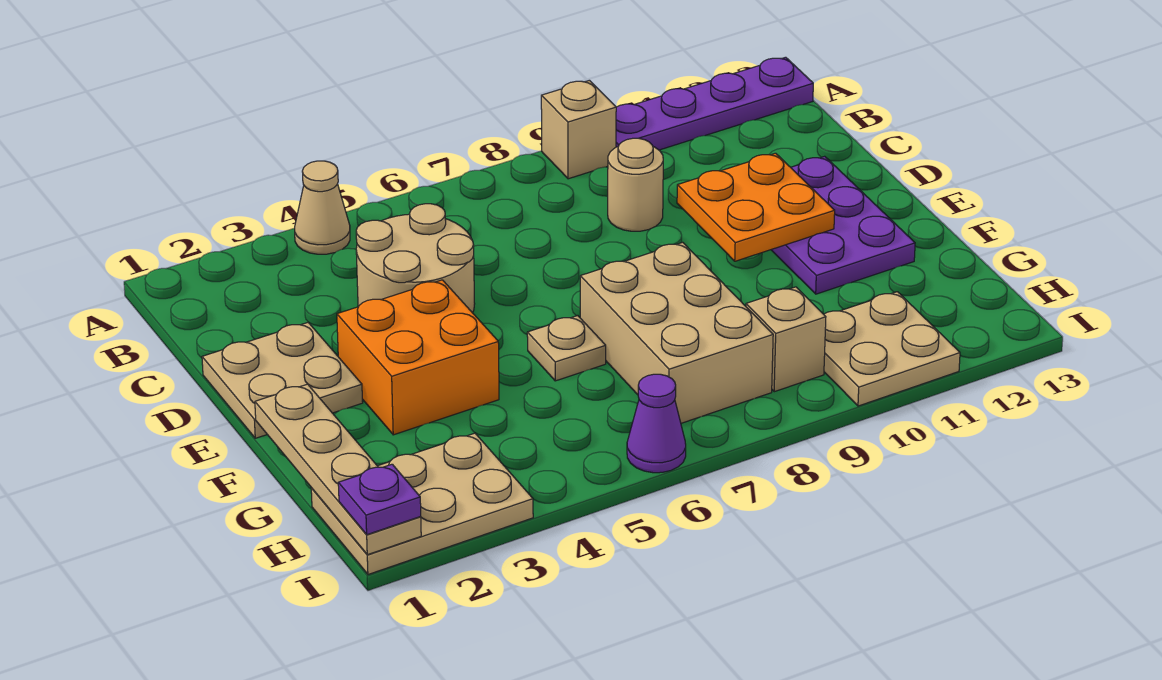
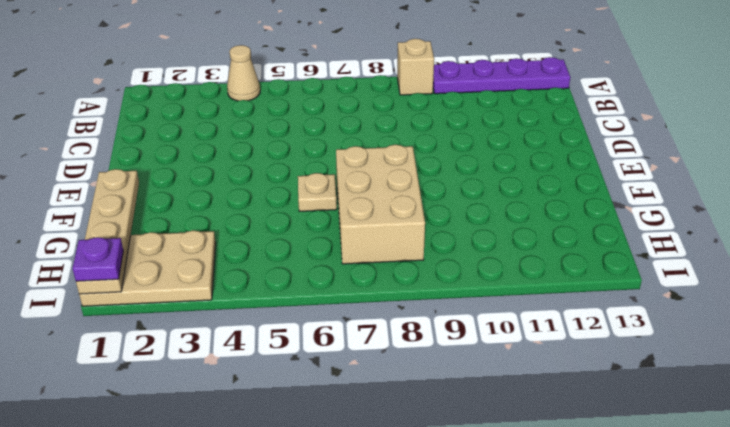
none -> tan round brick C4:D5 level 1
none -> tan round brick C9 level 1
none -> tan plate D1:E2 level 1

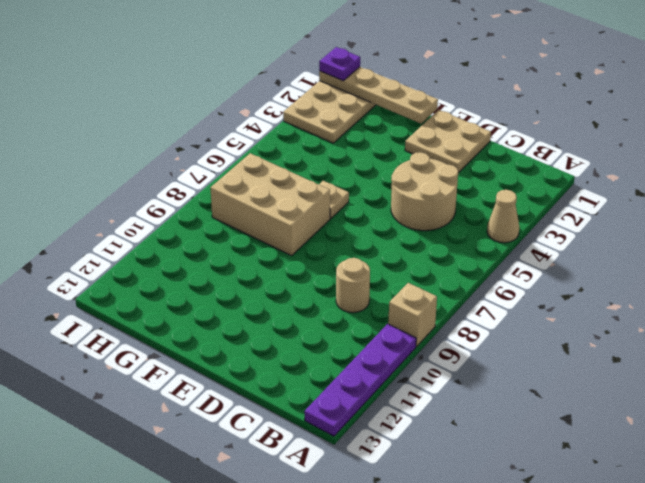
none -> purple plate D11:F12 level 1
none -> orange brick E3:F4 level 1
none -> tan brick H9 level 1

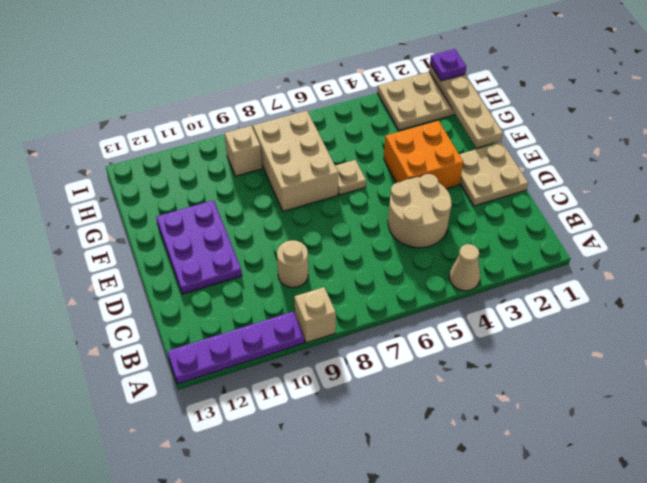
none -> tan plate H10:I11 level 1
none -> purple cone I6 level 1
none -> orange plate D10:E11 level 2

